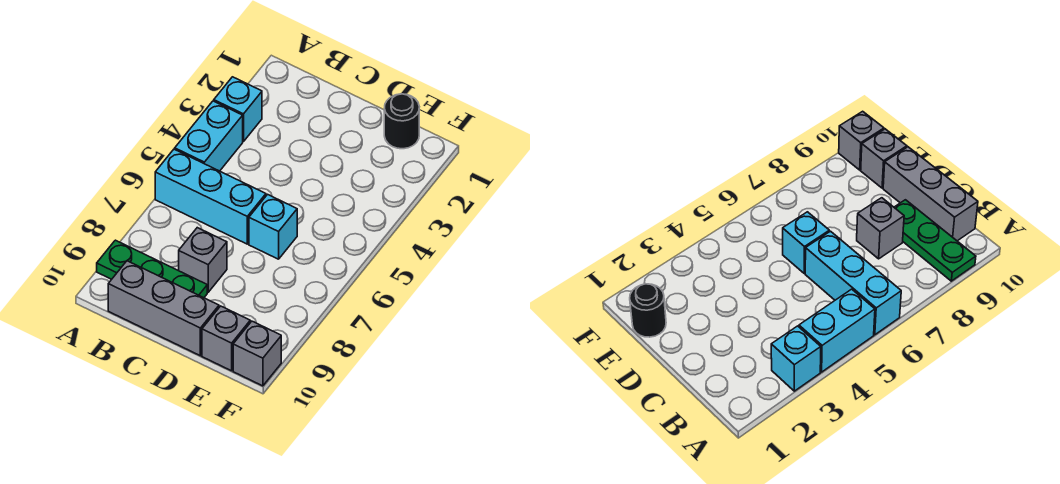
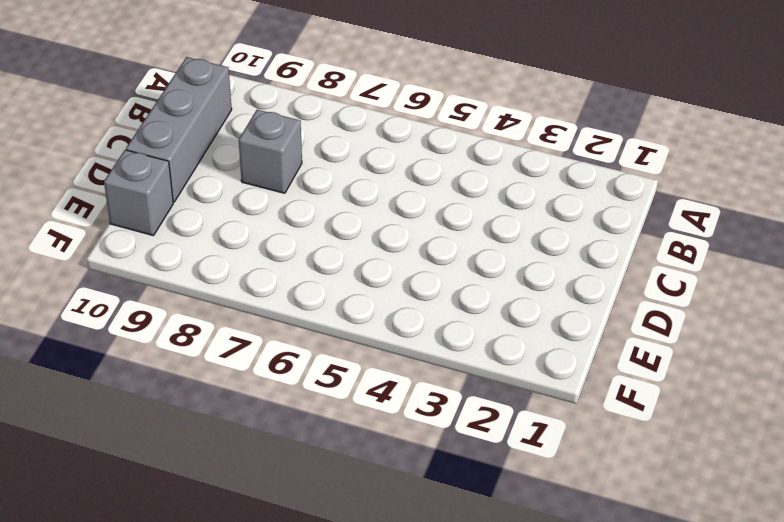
none -> cyan brick A3 level 1
none -> cyan brick A4:A5 level 1

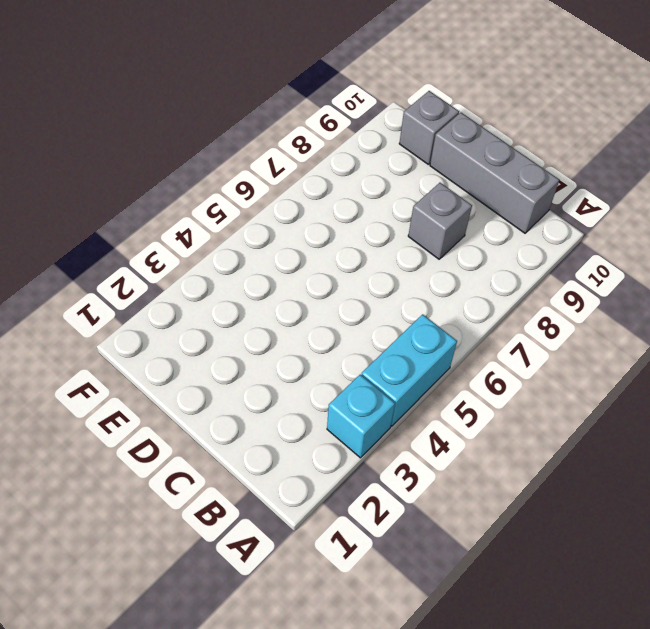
none -> cyan brick A6:C6 level 1
none -> green plate A9:C9 level 1

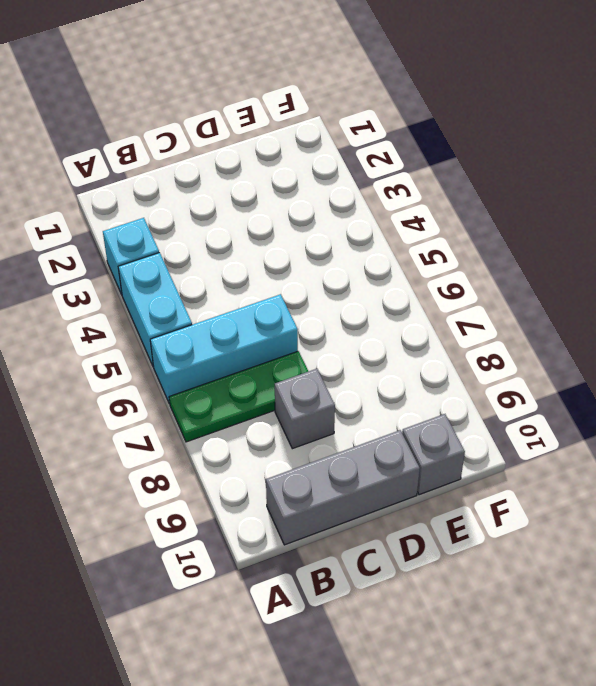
green plate A7:C7 level 1 -> green plate A9:C9 level 1
none -> cyan brick D6 level 1
none -> black round brick E1 level 1

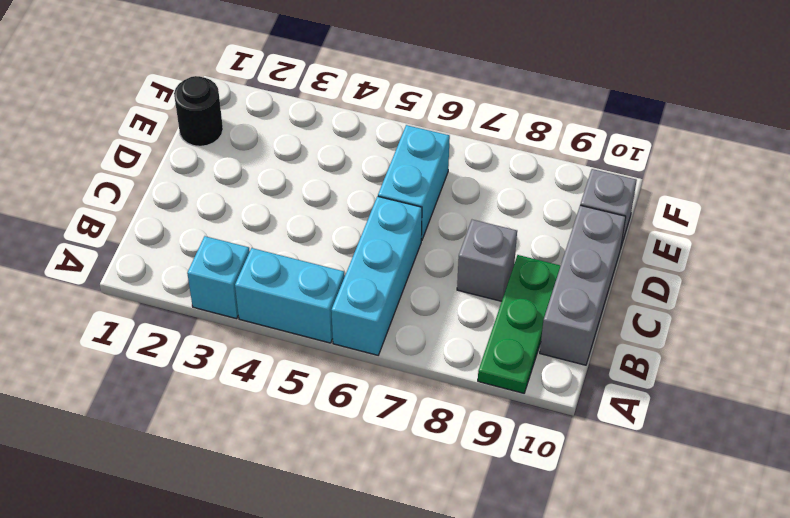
cyan brick D6:E6 level 1 -> cyan brick D6 level 1
none -> grey brick F10 level 1

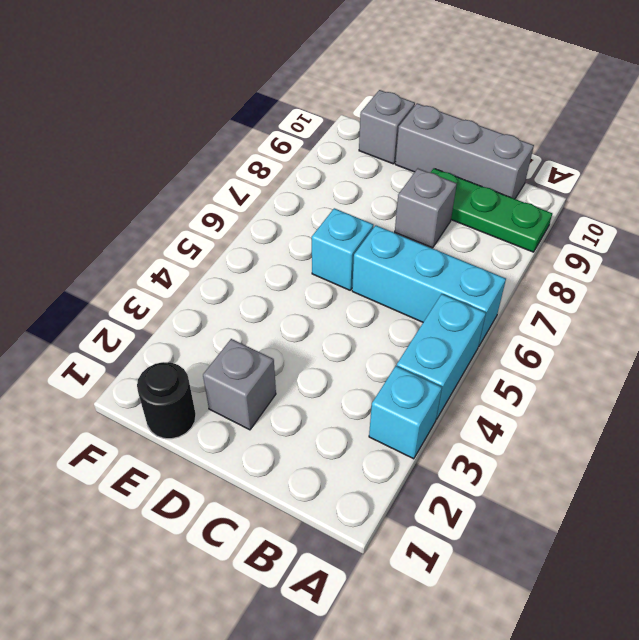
grey brick D2 level 1 -> grey brick F10 level 1

